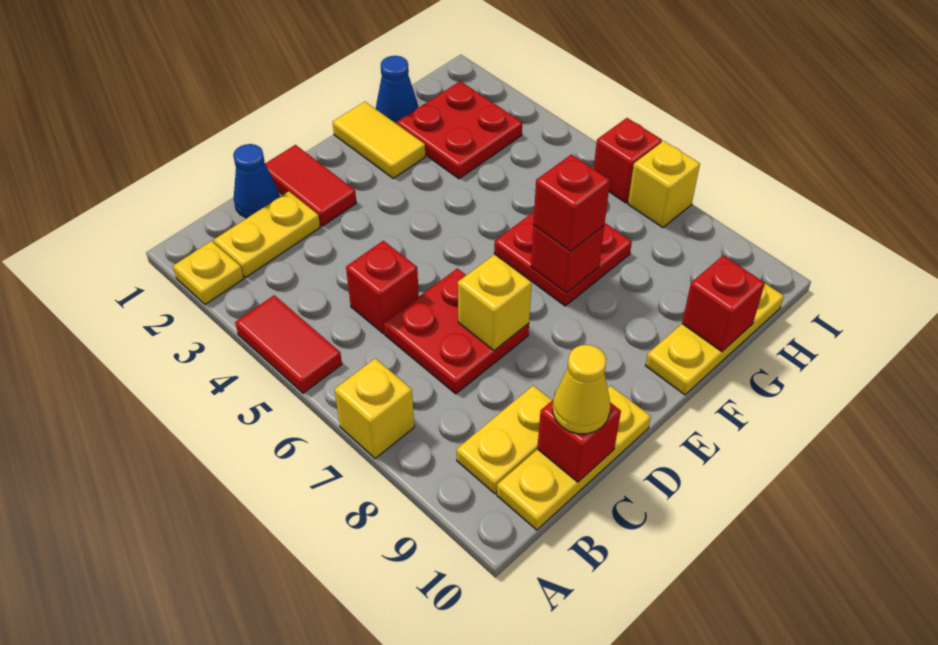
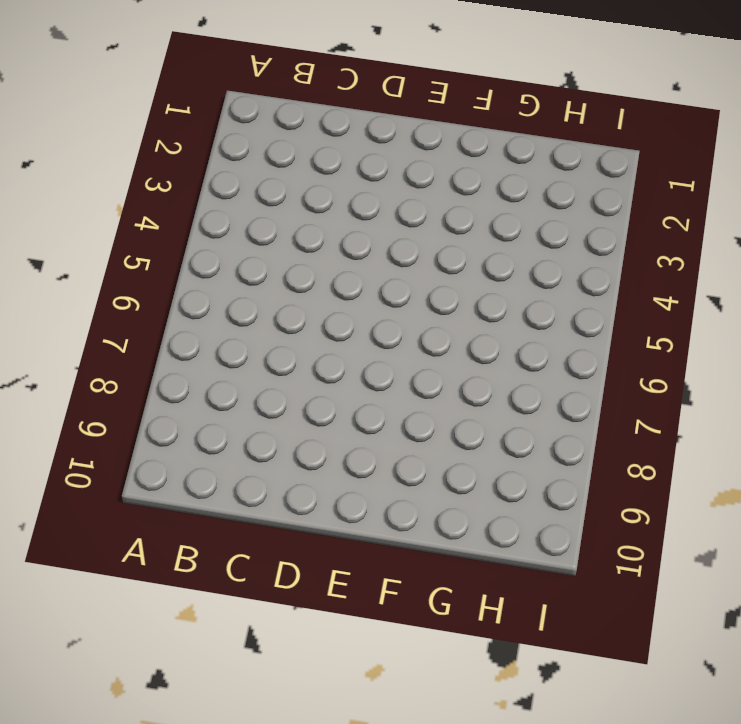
none -> yellow plate A2 level 1
none -> red tile A4:A5 level 1
none -> yellow brick A7 level 1

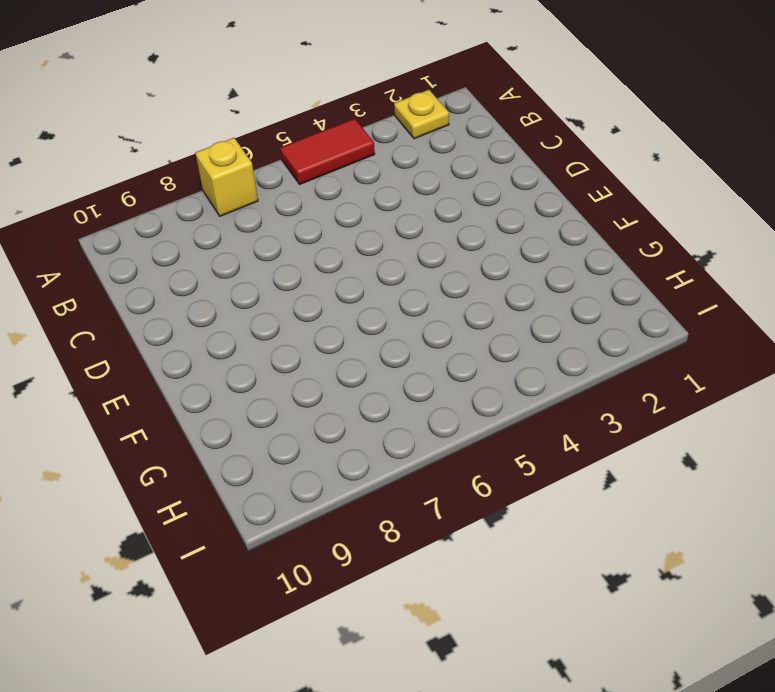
none -> yellow plate B2:C2 level 1
none -> yellow plate B9:C9 level 1
none -> yellow plate B10:D10 level 1

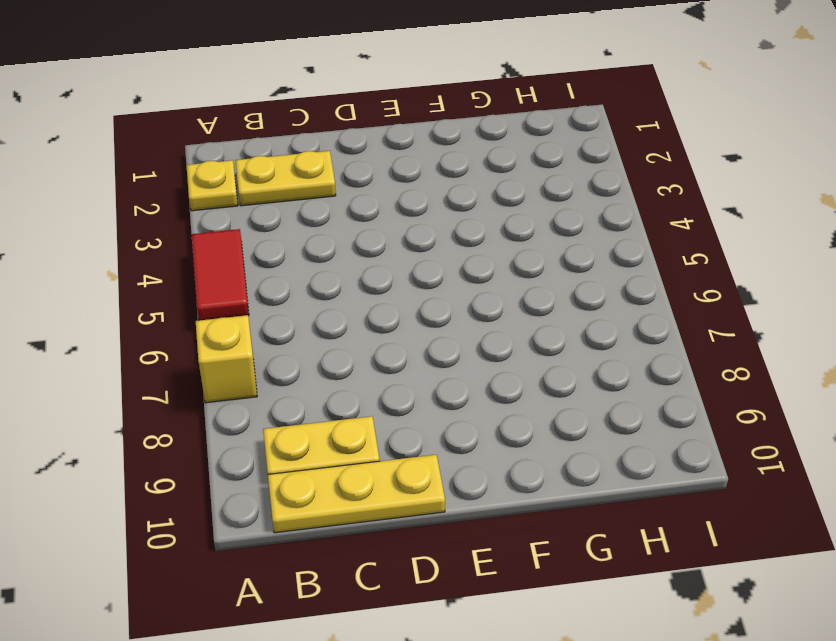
none -> blue cone C1 level 1
none -> red brick C5 level 1
none -> red plate C6:D7 level 1

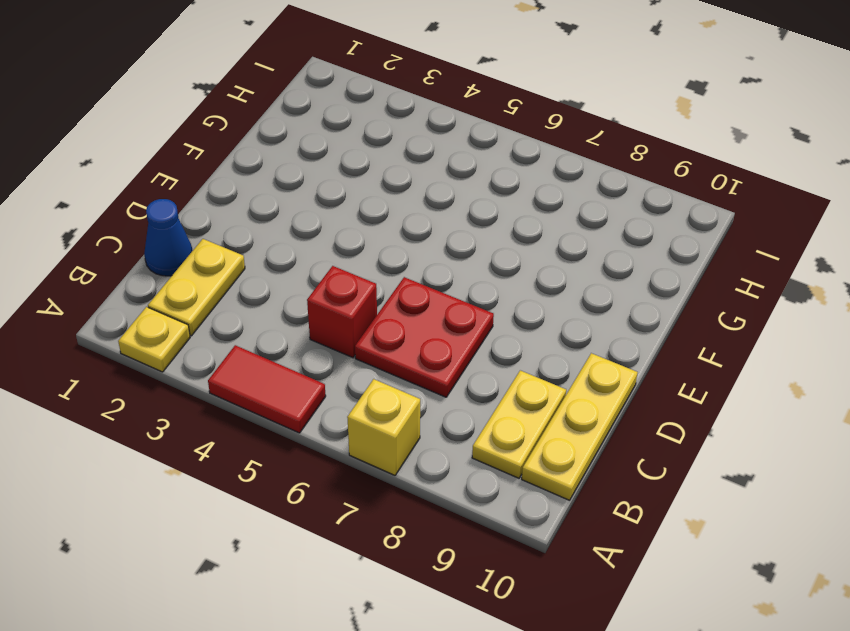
none -> red tile D1:D2 level 1
none -> yellow tile F1:F2 level 1
none -> red plate F6:G7 level 1

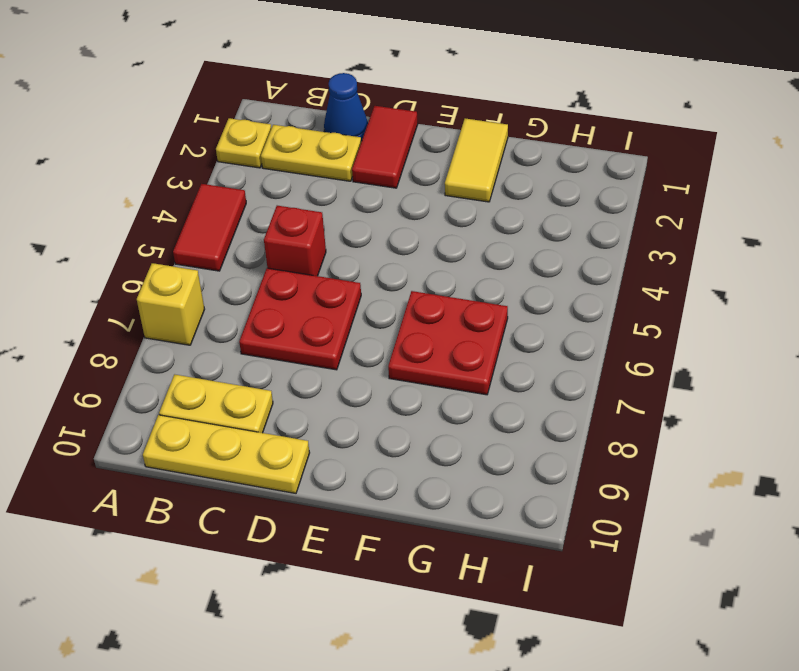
none -> yellow plate F10:H10 level 1
none -> blue cone G1 level 1
none -> red plate G2:H3 level 1

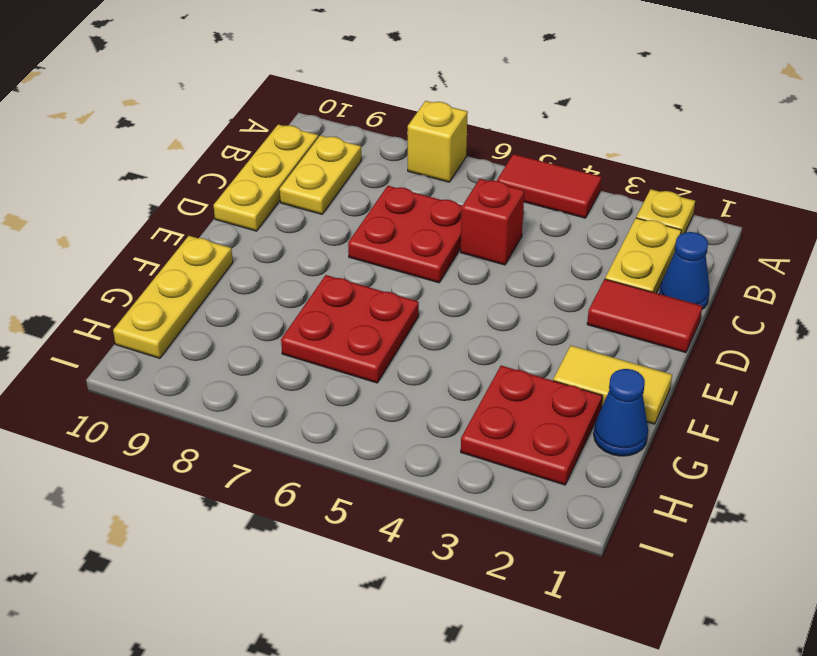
none -> red brick I6 level 1
none -> yellow brick I7 level 1
none -> red brick C10 level 2

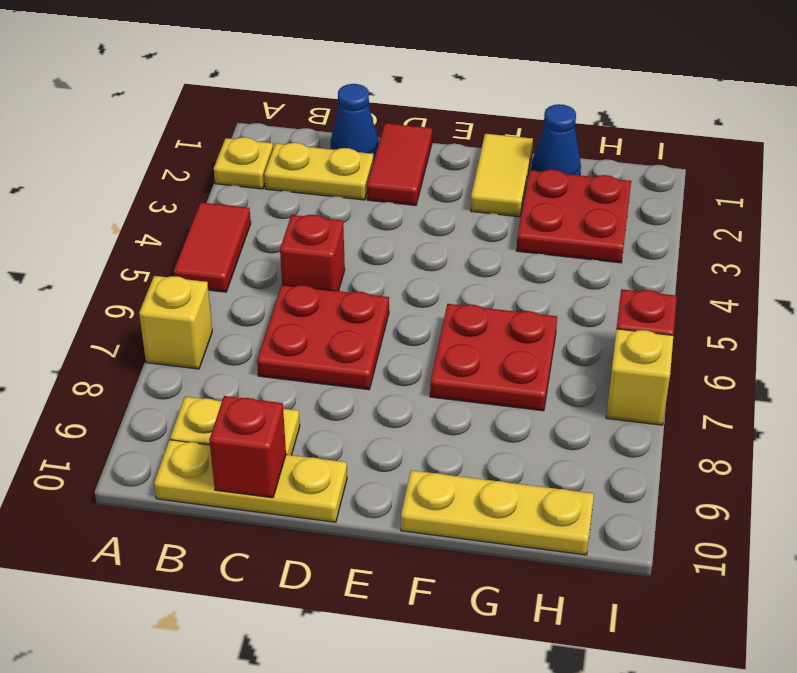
none -> yellow brick D7 level 2
none -> red brick F7 level 2
none -> red brick G10 level 2

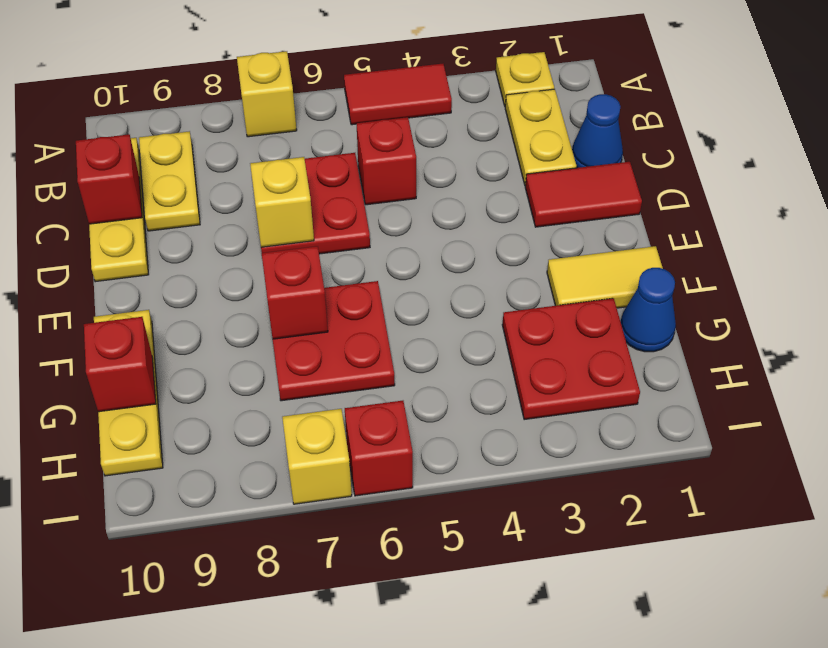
none -> yellow cone C10 level 3
none -> red brick F7 level 3

